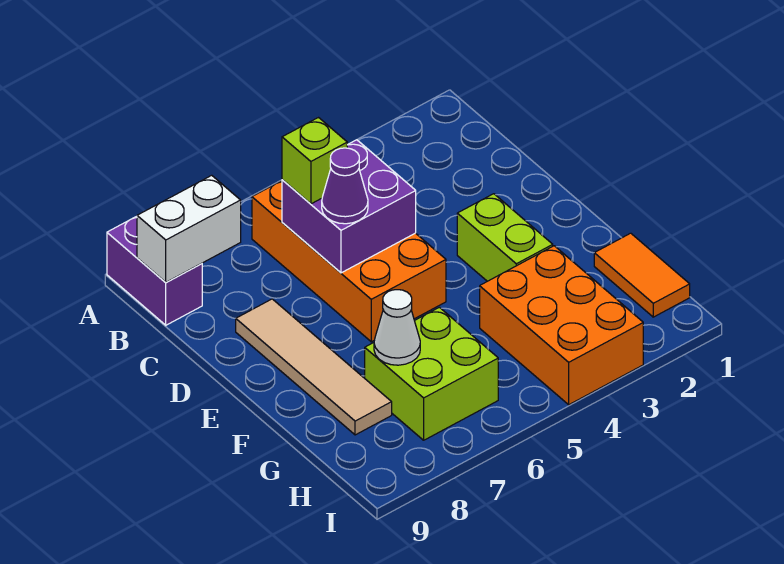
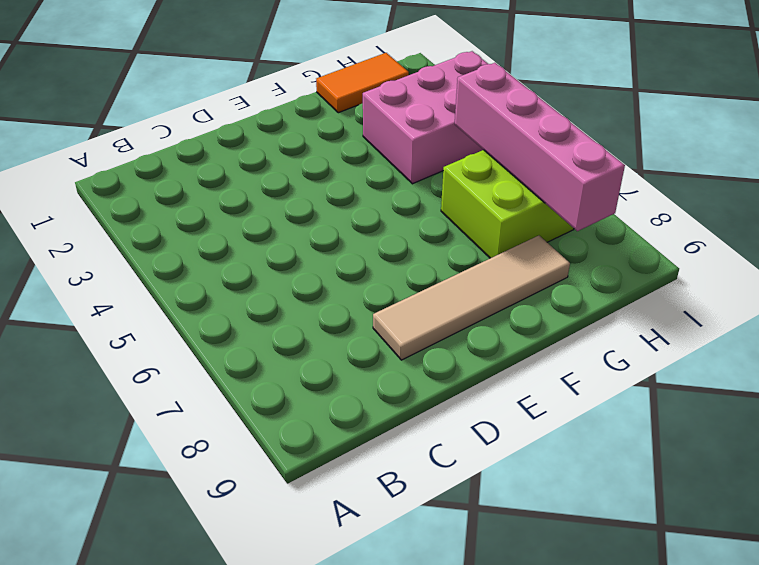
pink brick G3:I4 level 1 -> orange brick G3:I4 level 1
pink brick H5:H8 level 2 -> none
none -> purple brick A9:B9 level 1
none -> orange brick B5:E6 level 1
none -> lime brick E3:F3 level 1

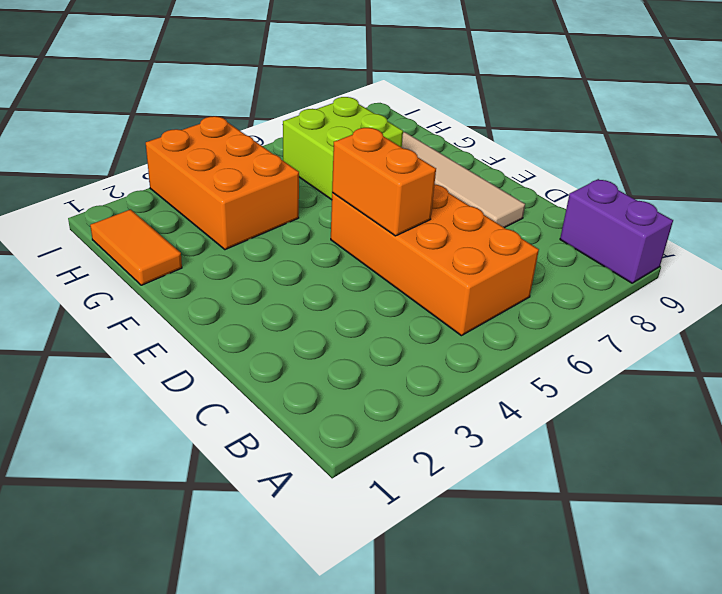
orange brick D5:E5 level 2 -> purple brick C5:D6 level 2
none -> lime brick E3:F3 level 1
none -> white brick B8:B9 level 2
none -> white cone G7 level 2

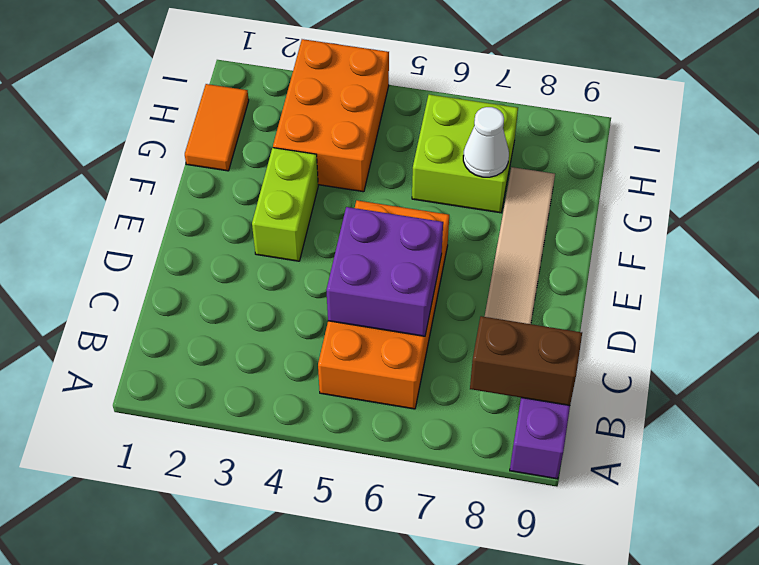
brown brick B8:B9 level 2 -> white brick B8:B9 level 2
none -> lime brick C6 level 3
none -> purple cone D6 level 3

